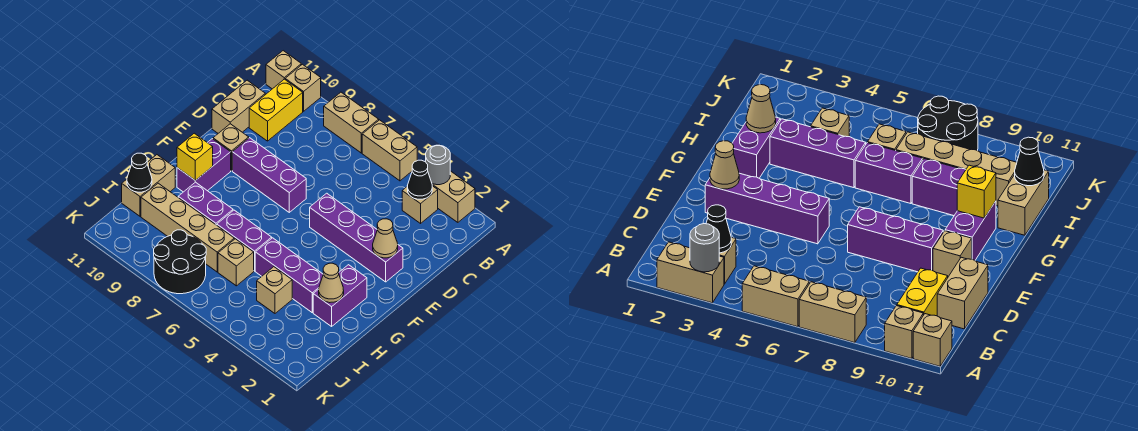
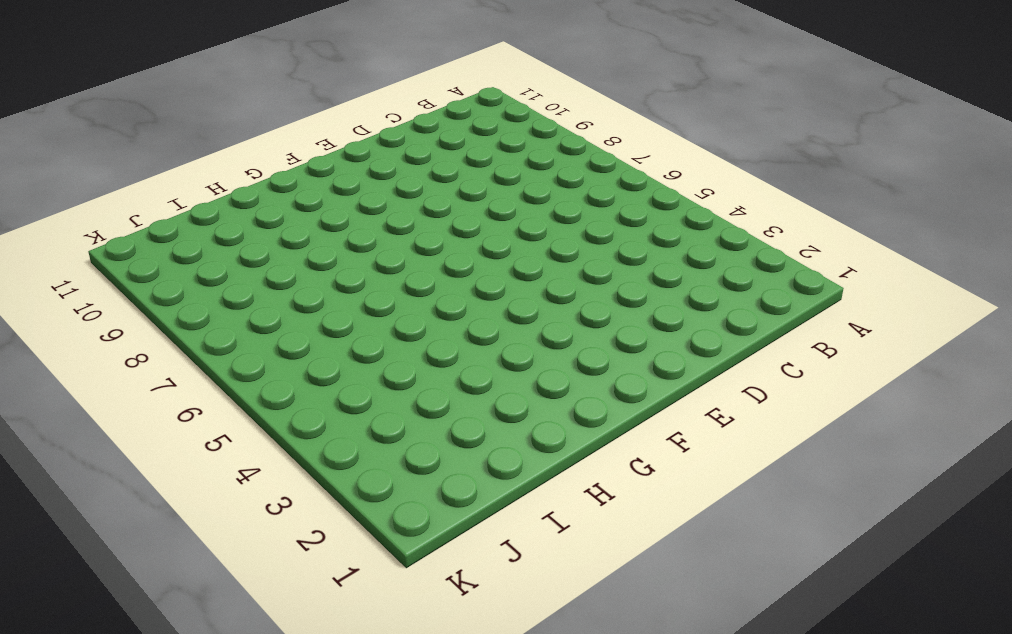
none -> tan brick A2:A3 level 1
none -> tan brick A5:A6 level 1
none -> tan brick A7:A8 level 1

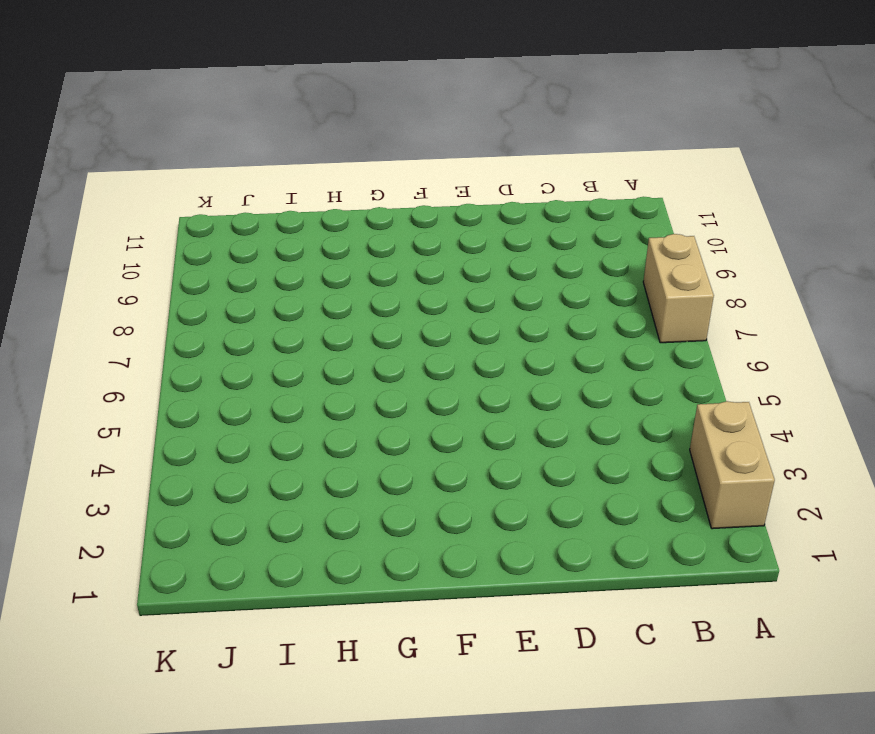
none -> tan brick A5:A6 level 1
none -> tan brick A10 level 1
none -> tan brick A11 level 1

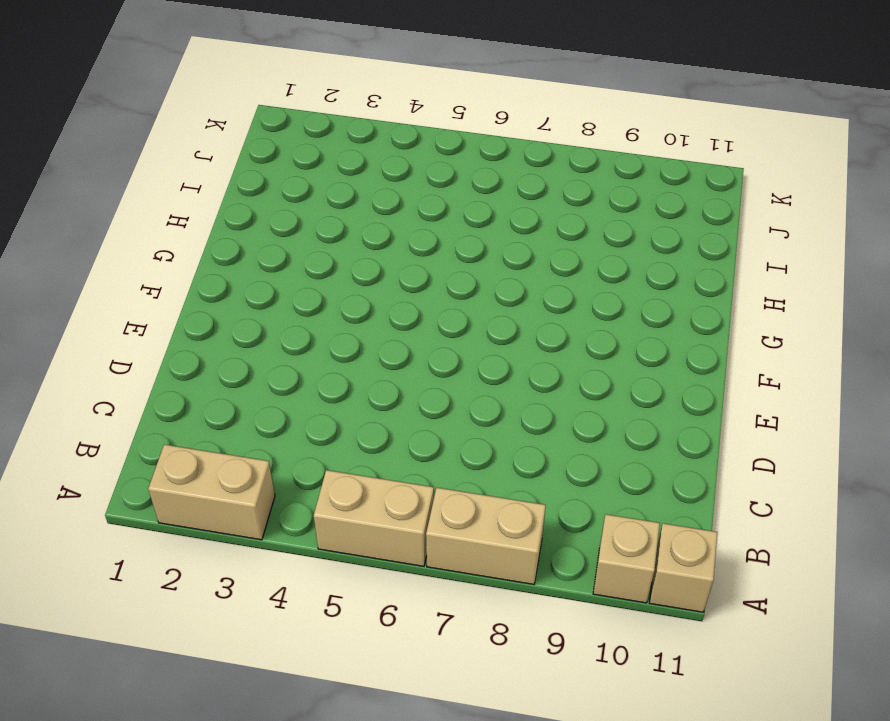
none -> tan brick B3 level 1
none -> yellow brick B10:C10 level 1
none -> tan brick C11:D11 level 1

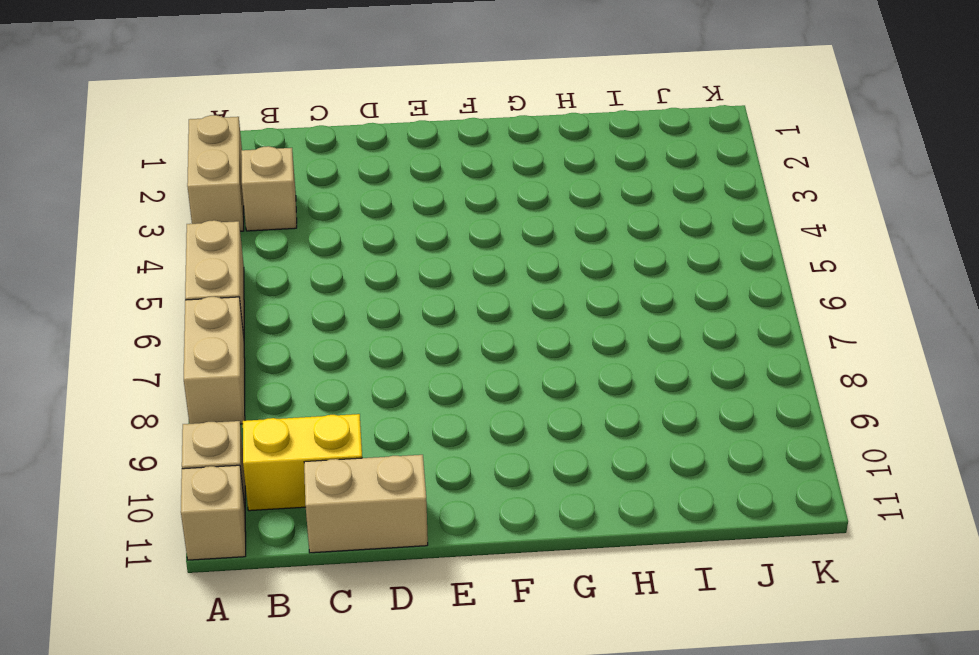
none -> purple brick E2:E5 level 1
none -> purple brick E7:E9 level 1
none -> tan brick E10 level 1

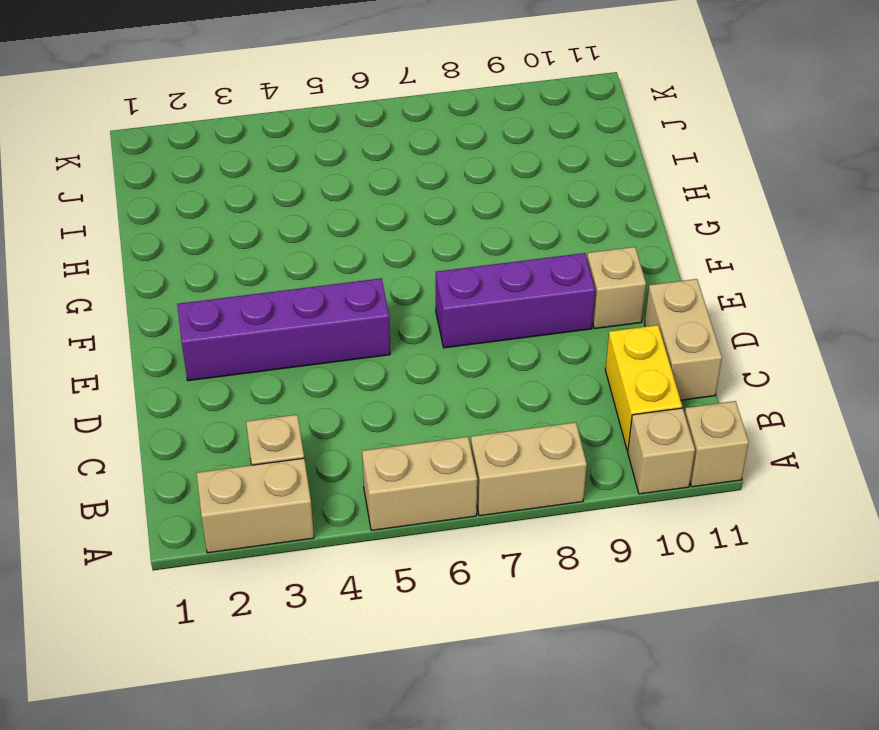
none -> purple brick F10:G10 level 1
none -> purple brick G2:H2 level 1
none -> purple brick H3:H5 level 1

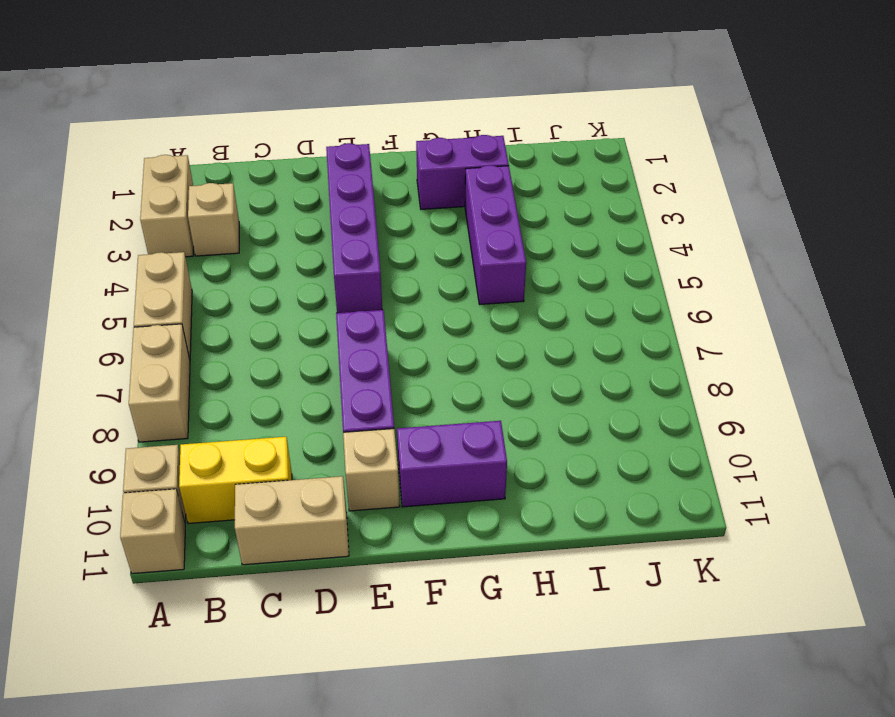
none -> purple brick H6:H7 level 1
none -> purple brick H8:H9 level 1
none -> tan brick H11:I11 level 1

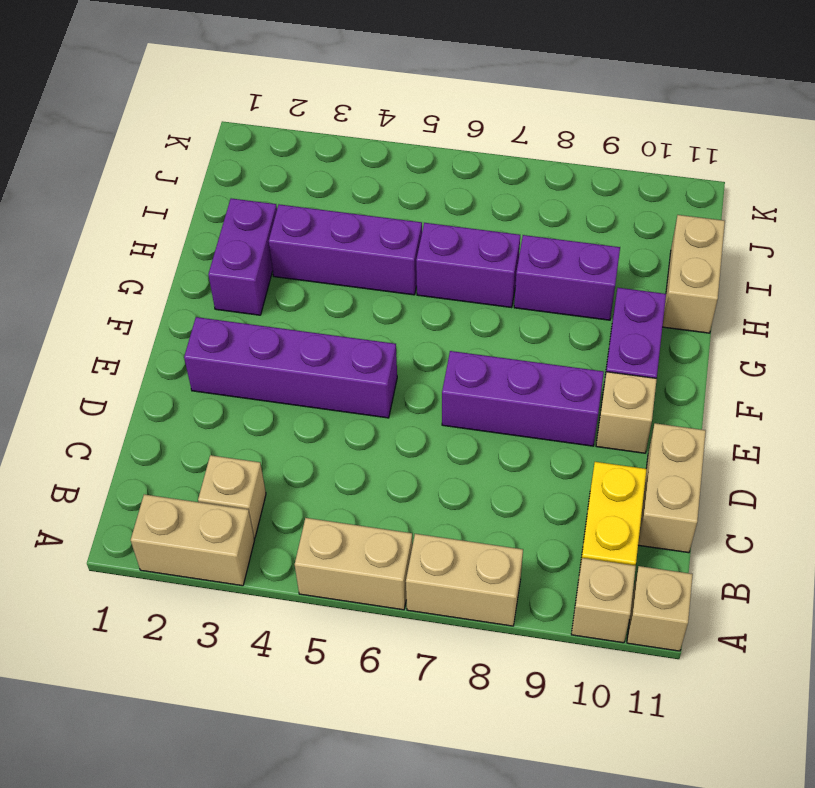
none -> tan brick I4 level 1
none -> tan brick I6 level 1
none -> tan brick I7:I10 level 1

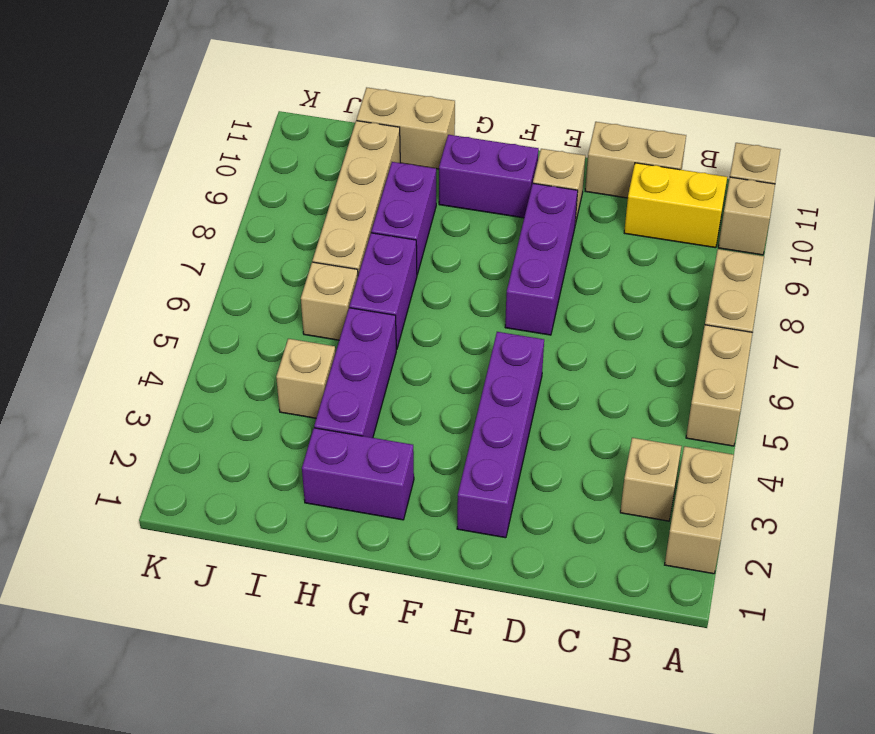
none -> black round brick J7:K8 level 1
none -> grey round brick A3 level 2
none -> black cone B3 level 2

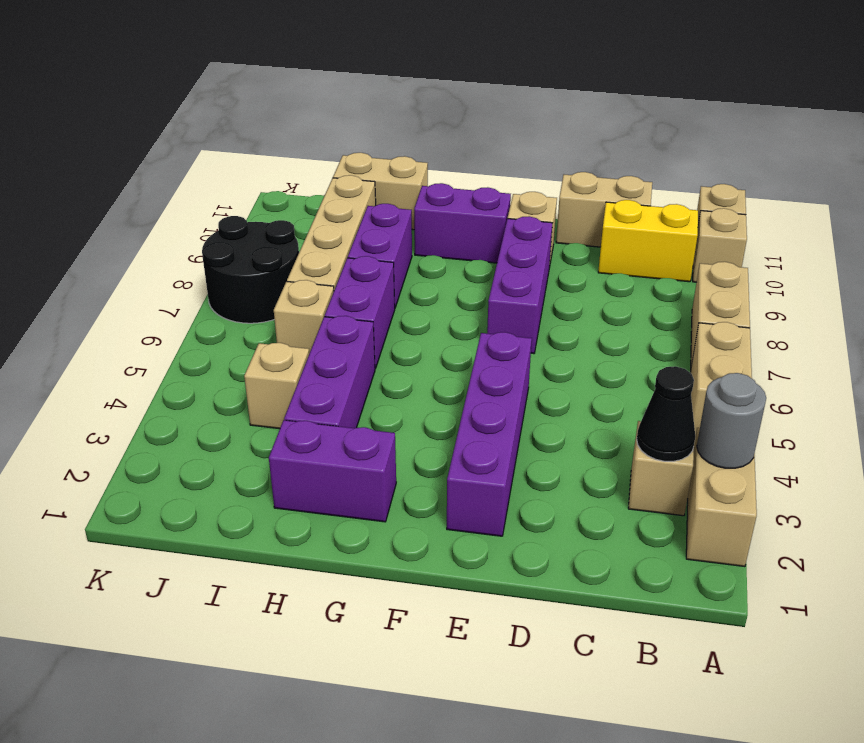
none -> tan cone E2 level 2
none -> yellow brick G10 level 2
none -> tan cone H2 level 2

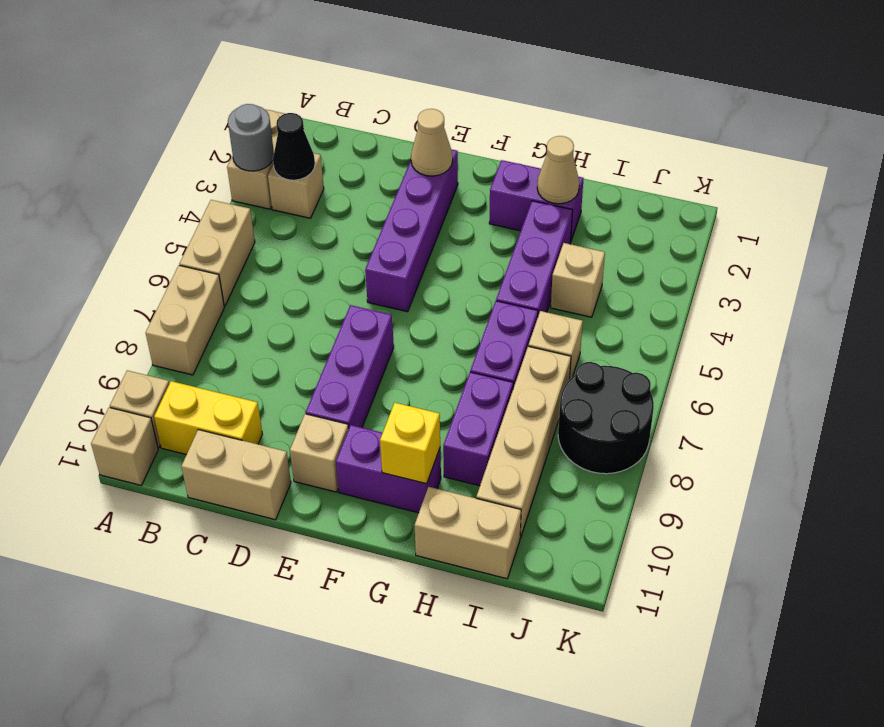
none -> black cone I11 level 2

